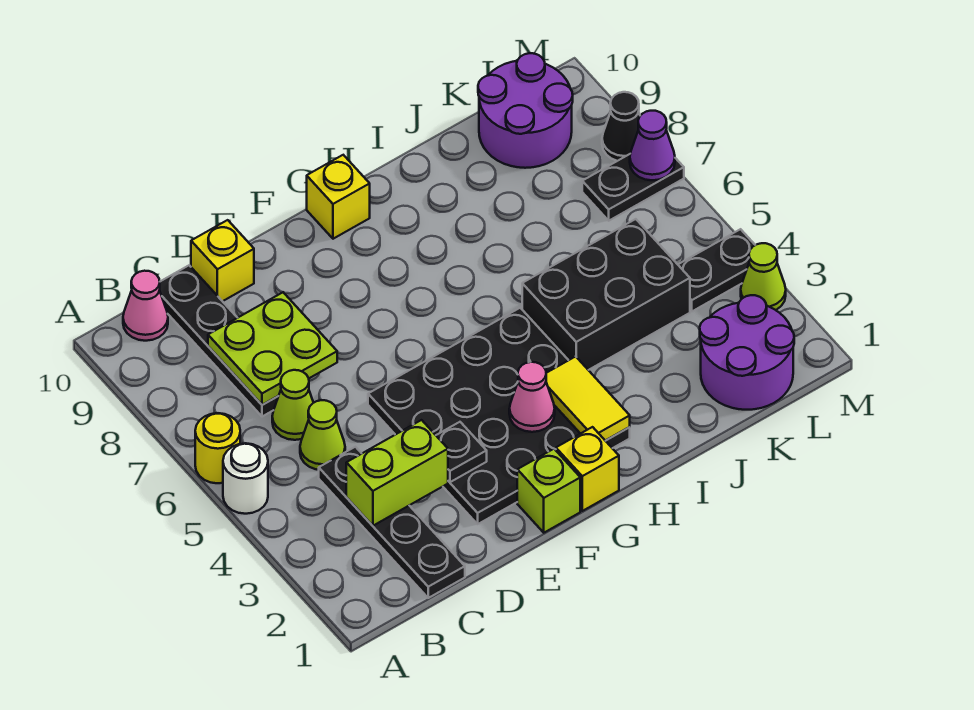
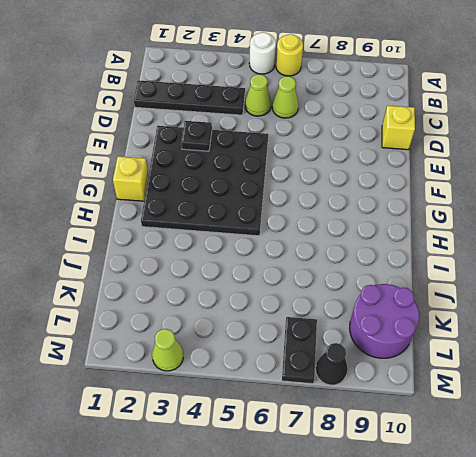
none -> pink cone B10 level 1
none -> black plate C7:C10 level 1
none -> lime brick F1 level 1

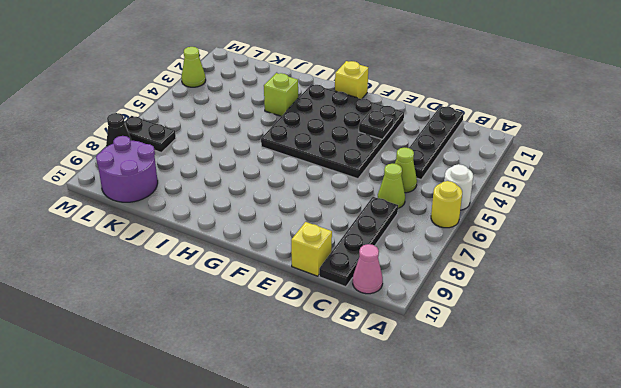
lime brick I3 level 1 -> lime brick F1 level 1
none -> yellow brick G10 level 1
none -> black brick I4:K5 level 1
none -> purple round brick K1:L2 level 1

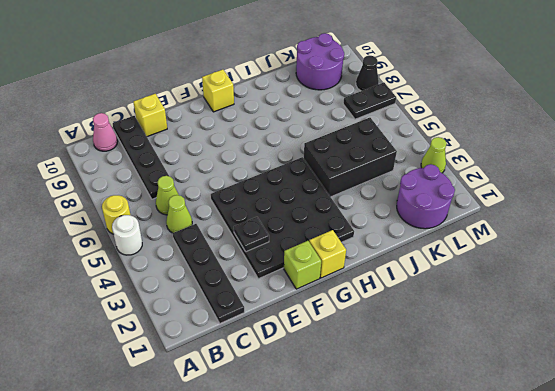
none -> black plate L4:M4 level 1
none -> lime brick C3:D3 level 2
none -> lime plate C7:D8 level 2

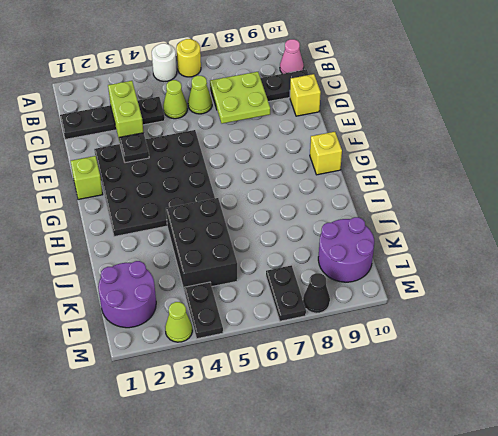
none -> yellow brick G1 level 1
none -> pink cone G3 level 2
none -> yellow tile H2:H3 level 2

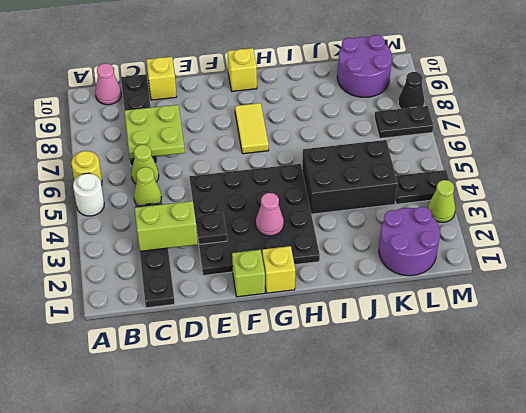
yellow tile G7:G8 level 1 -> yellow tile H2:H3 level 2
none -> purple cone M7 level 2

